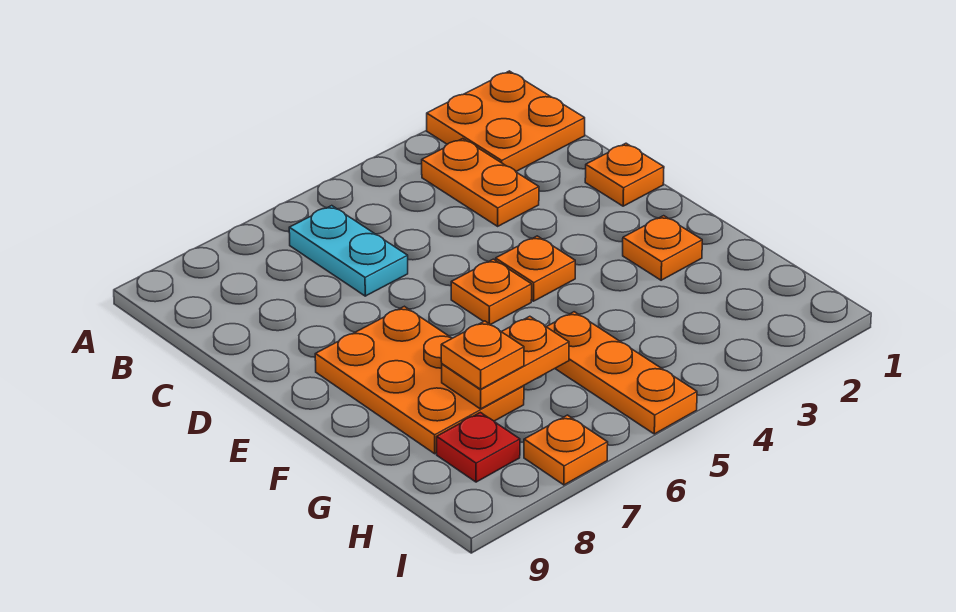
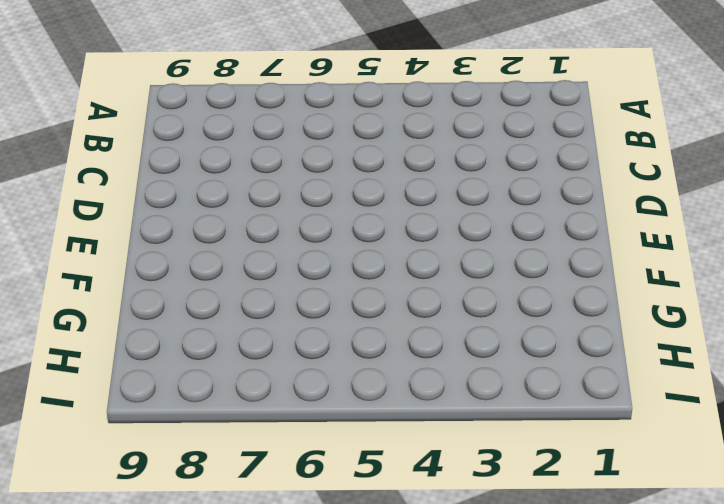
none -> orange plate A1:B2 level 1
none -> orange plate B3:C3 level 1
none -> cyan plate B6:C6 level 1

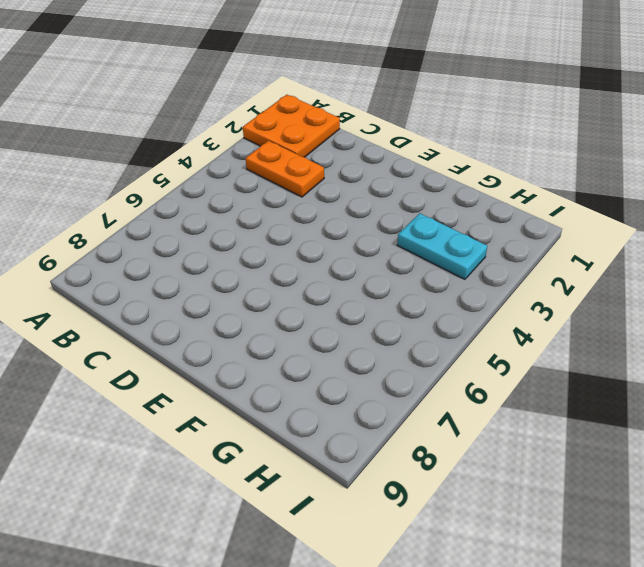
cyan plate G3:H3 level 1 -> cyan plate B6:C6 level 1
none -> orange plate D1 level 1
none -> orange plate E4 level 1
none -> orange plate E5 level 1

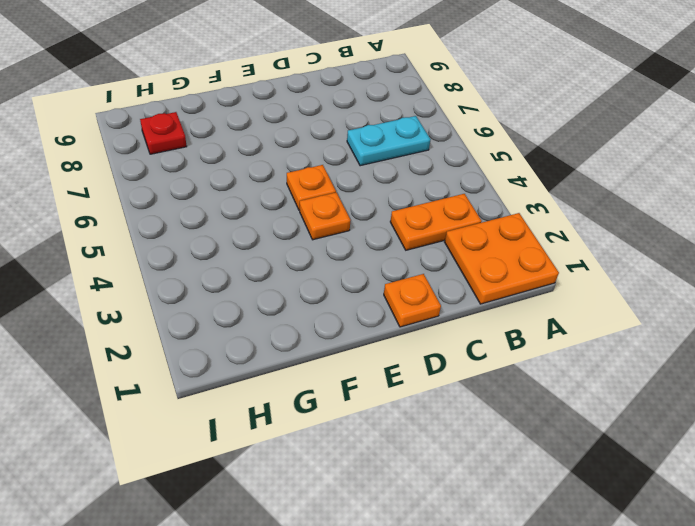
none -> orange plate E7:G8 level 1
none -> orange plate F2 level 1
none -> orange plate G5:I5 level 1

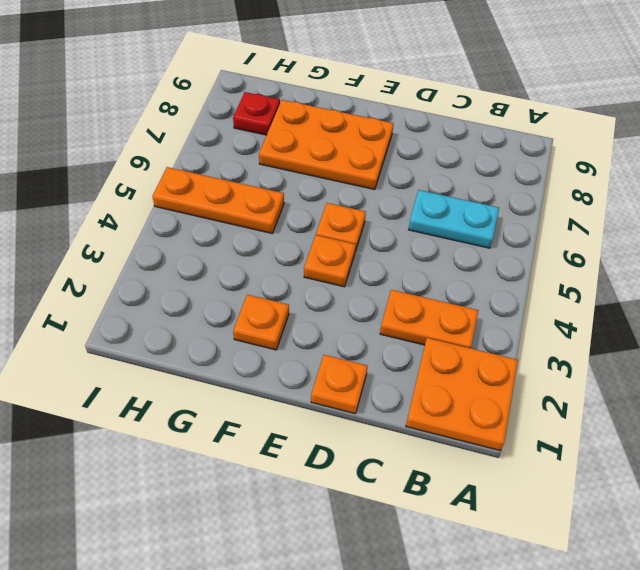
none -> orange plate I7 level 1
none -> orange plate G6:G7 level 2
none -> orange plate G7 level 3

